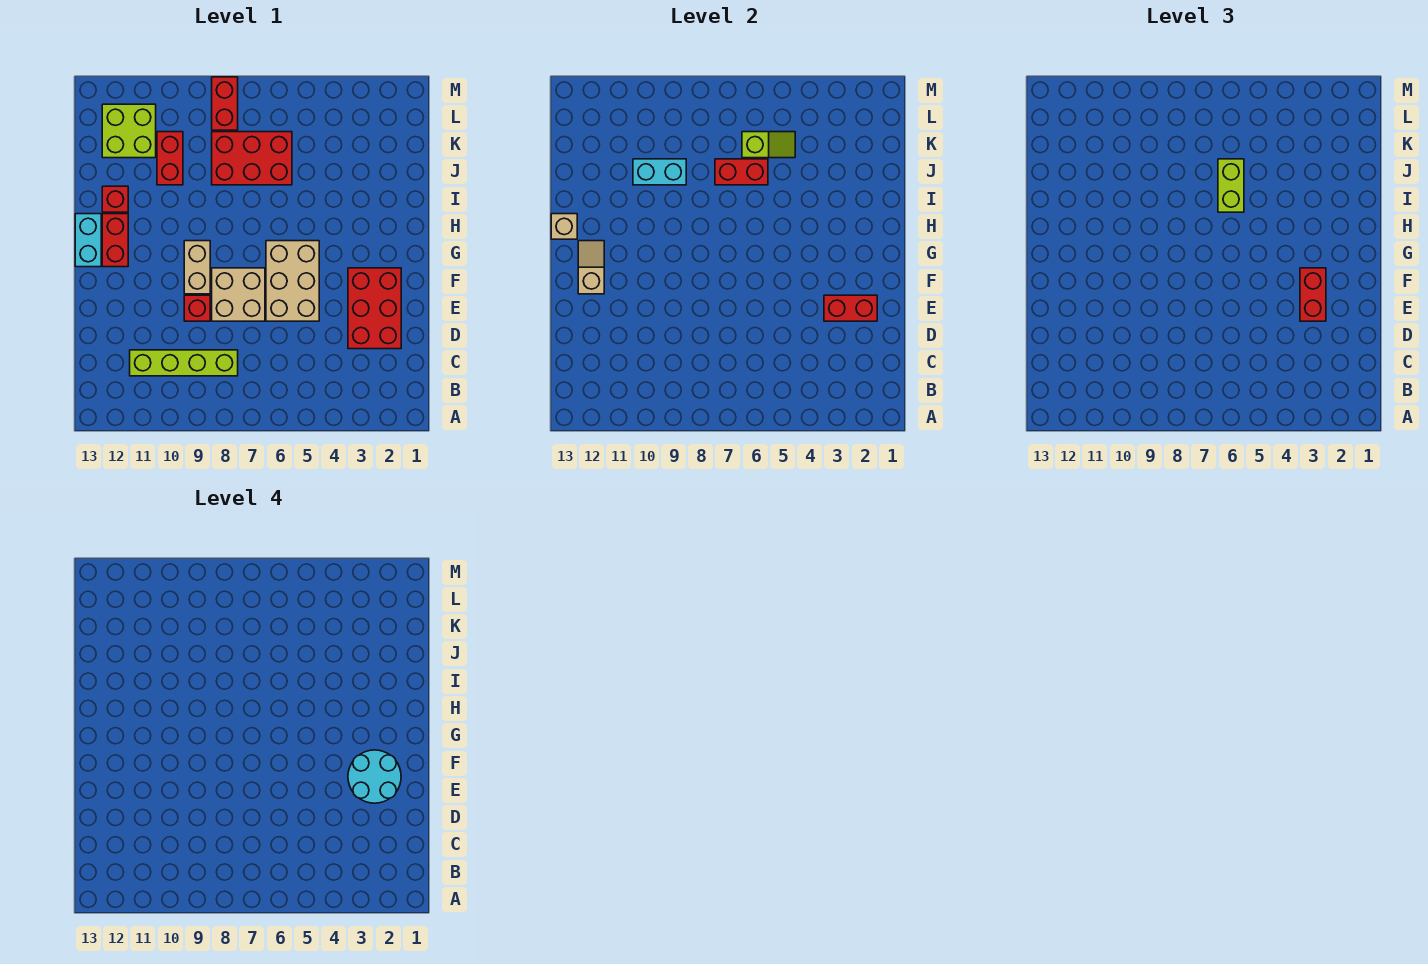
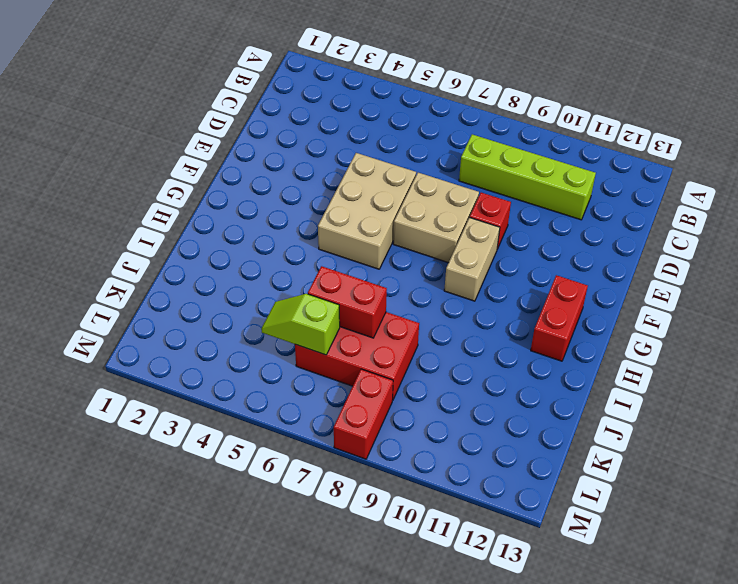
none -> red brick D2:F3 level 1
none -> cyan brick G13:H13 level 1
none -> red brick I12 level 1

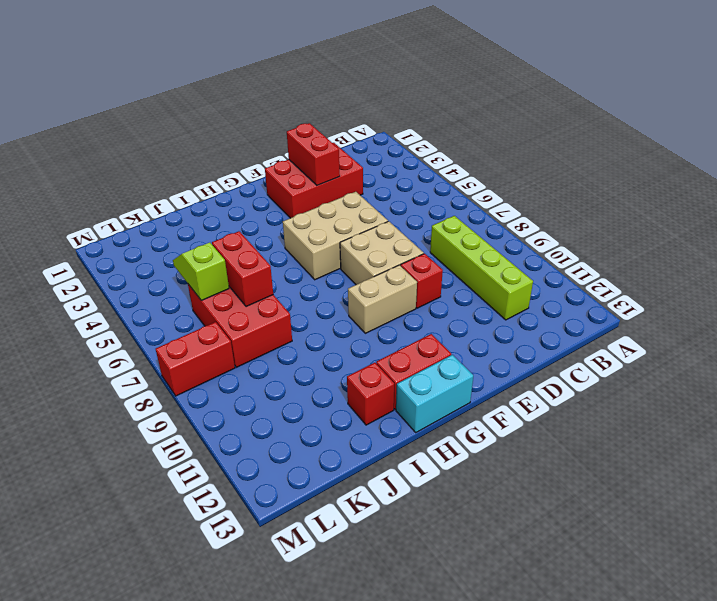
none -> red brick J10:K10 level 1
none -> lime brick K11:L12 level 1
none -> tan slope F12:G12 level 2 top F

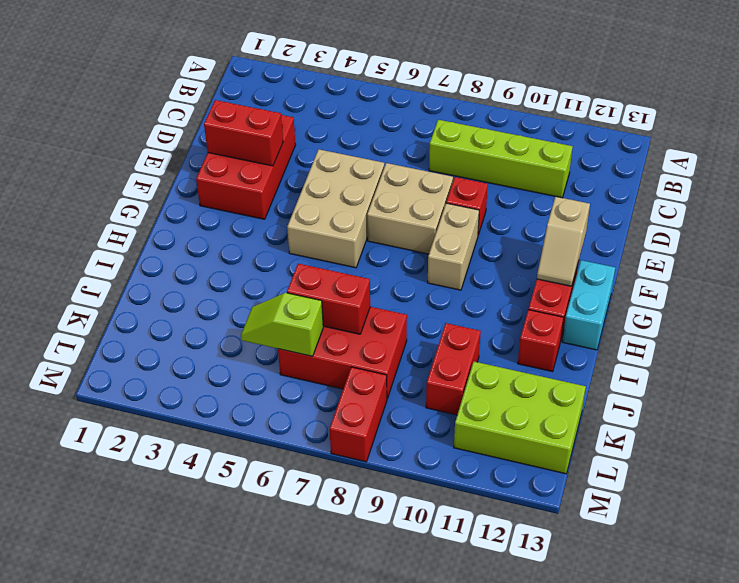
lime brick K11:L13 level 1 -> lime brick K11:L12 level 1
none -> tan brick H13 level 2
none -> cyan brick J9:J10 level 2
none -> red brick E3:F3 level 3

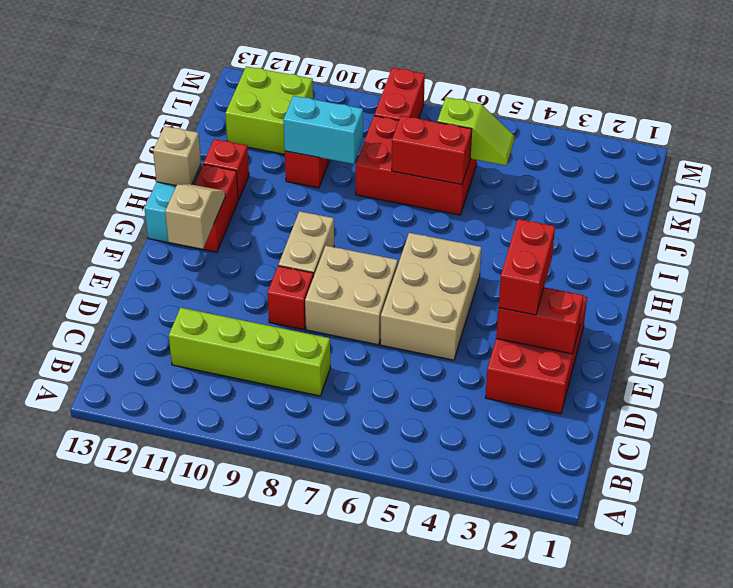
none -> lime brick I6:J6 level 3
none -> cyan round brick E2:F3 level 4

